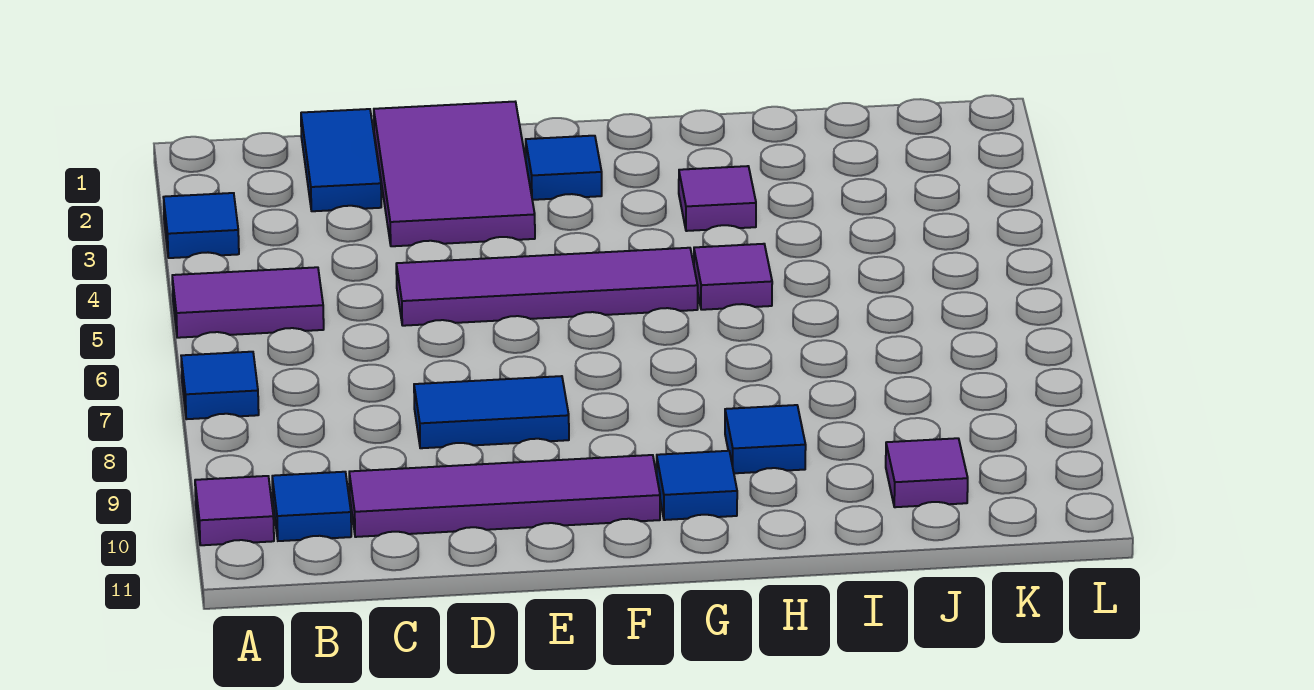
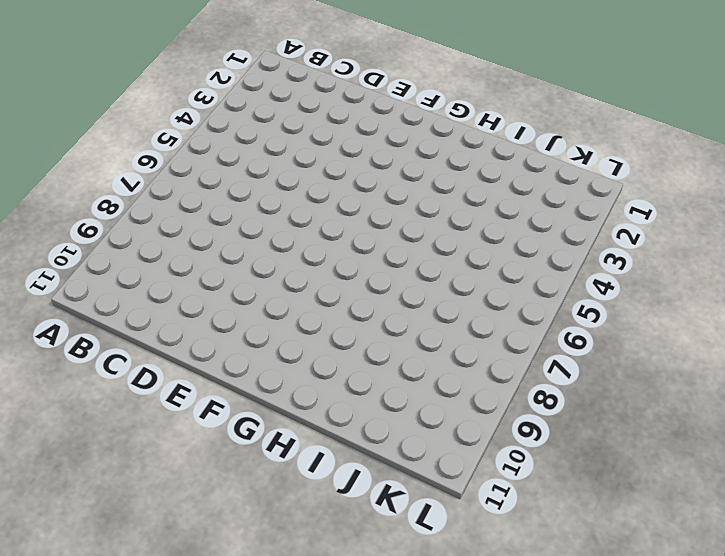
none -> blue tile A3 level 1
none -> purple tile A5:B5 level 1
none -> blue tile A7 level 1

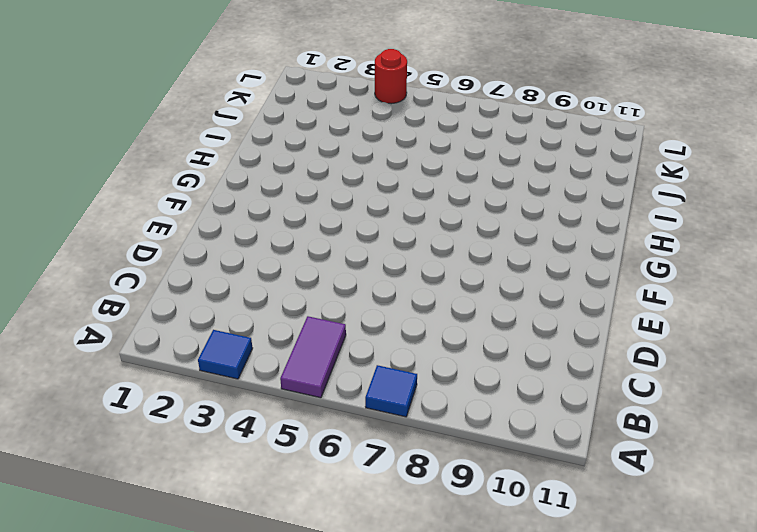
red round brick L4 level 1 -> none
none -> purple tile A10 level 1
none -> blue tile B10 level 1
none -> blue tile C1:C2 level 1

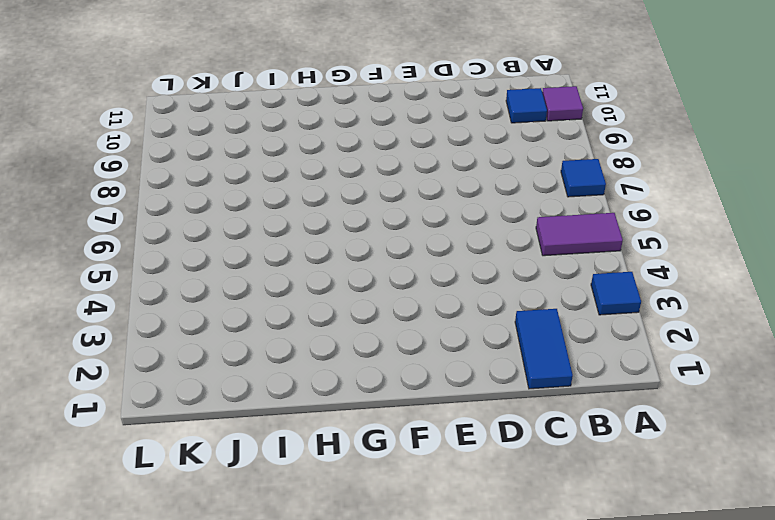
none -> purple tile C10:F10 level 1
none -> purple tile D1:E3 level 1
none -> purple tile D5:G5 level 1

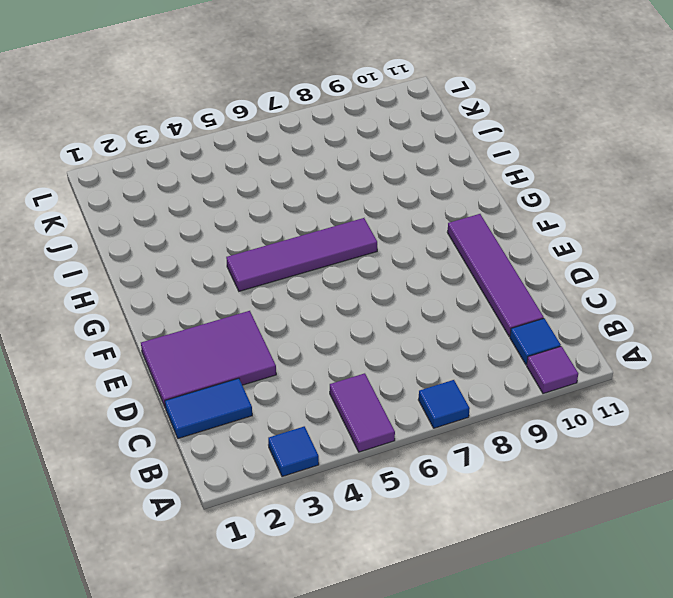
purple tile G4:G7 level 1 -> purple tile D5:G5 level 1
none -> blue tile D8:E8 level 1
none -> blue tile F2 level 1
none -> blue tile G10 level 1

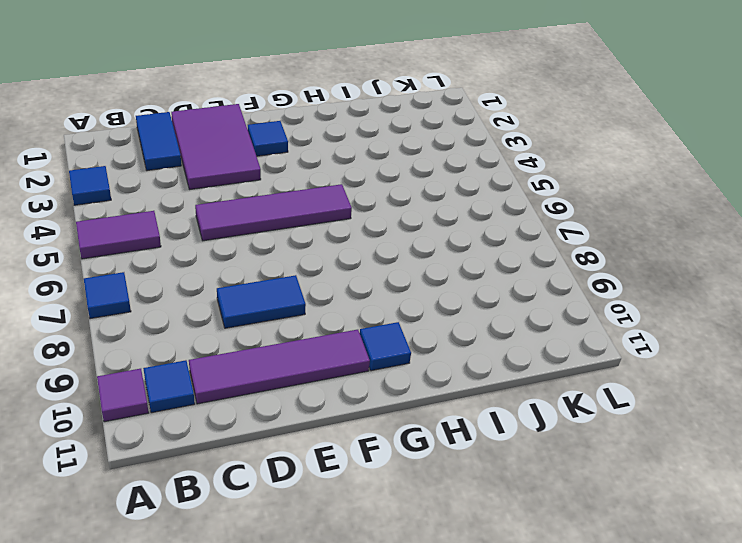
none -> purple tile H3 level 1
none -> purple tile H5 level 1
none -> blue tile H9 level 1

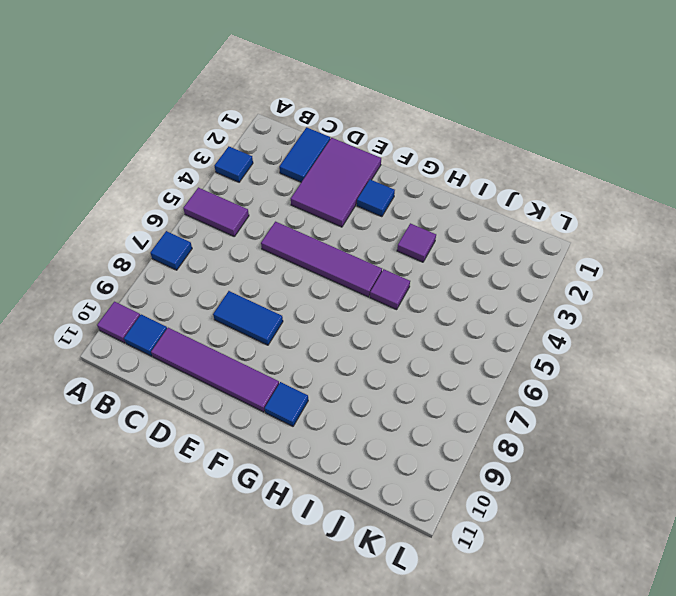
none -> blue tile H9 level 1
none -> purple tile J10 level 1

